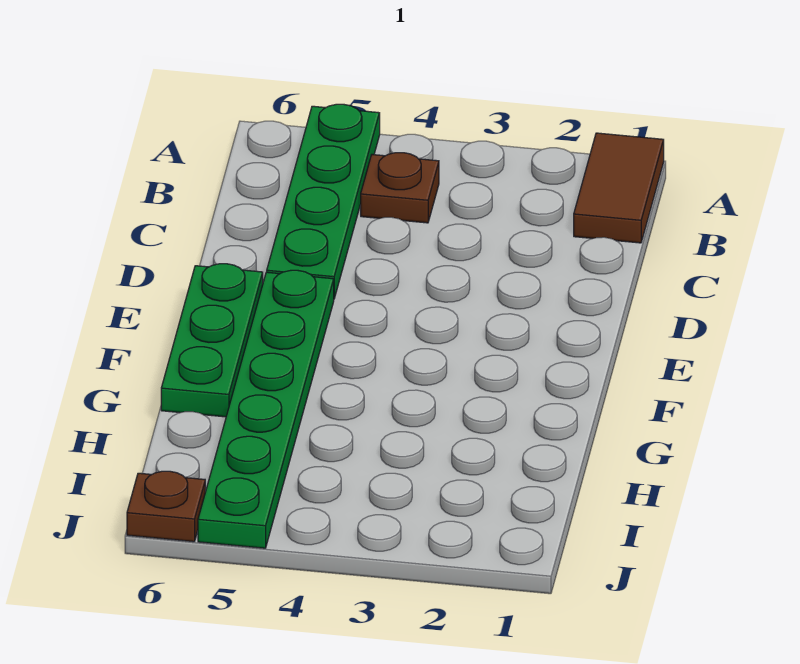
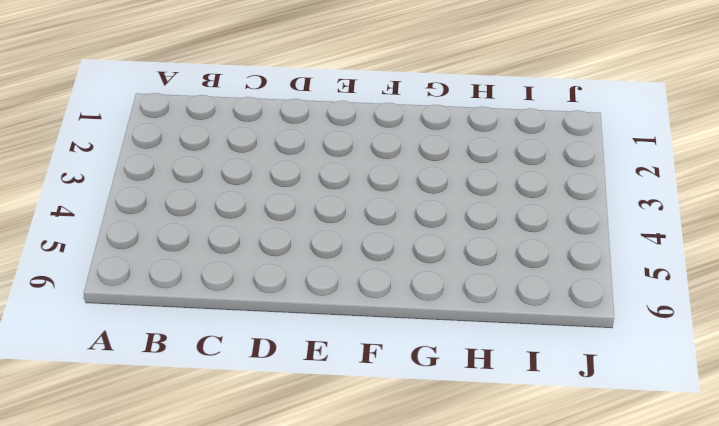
none -> brown tile A1:B1 level 1
none -> green plate A5:D5 level 1

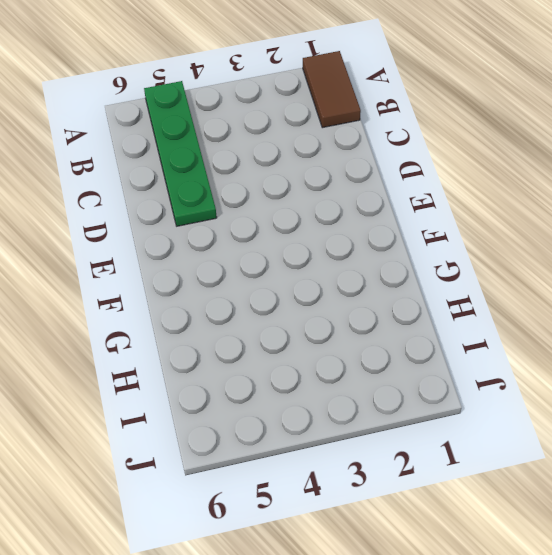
none -> brown plate B4 level 1
none -> green plate E5:J5 level 1

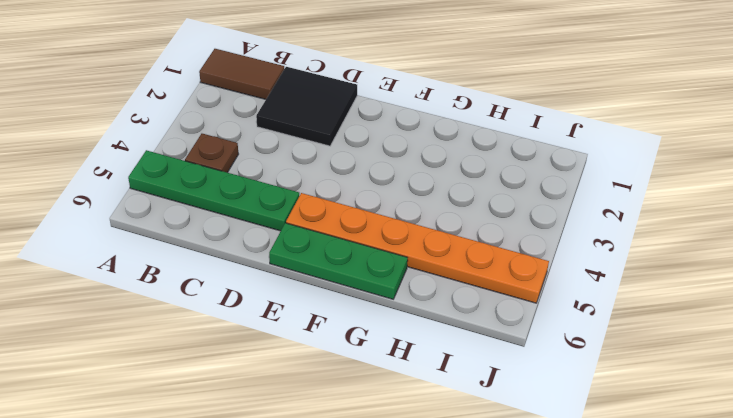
black tile C1:D2 level 1 -> none
orange plate E5:J5 level 1 -> green plate E5:J5 level 1
none -> brown plate J6 level 1

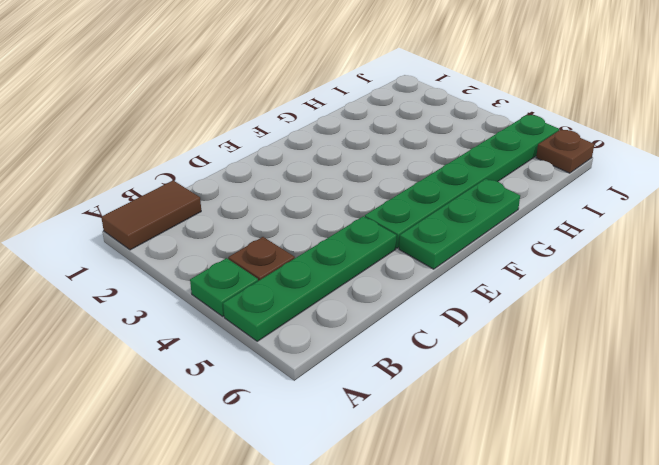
green plate A4 level 1 -> none

